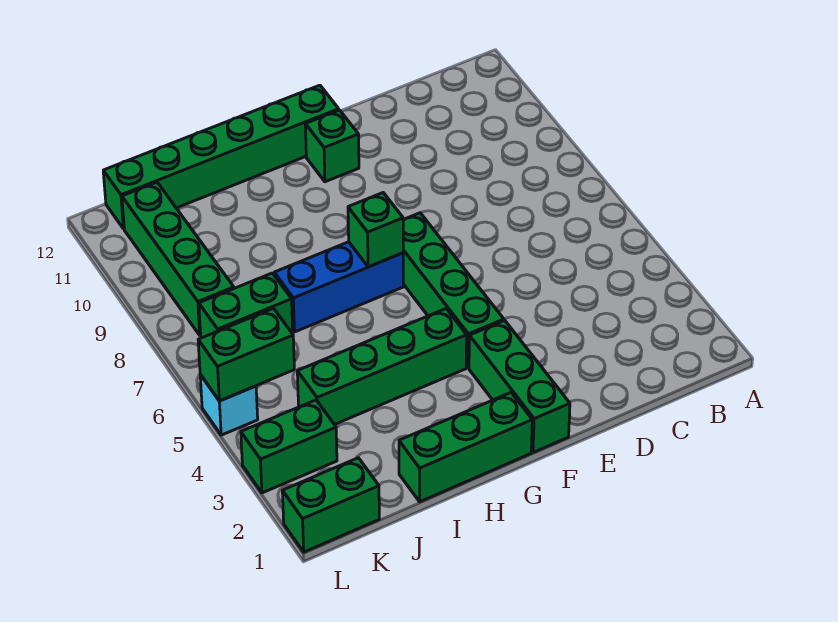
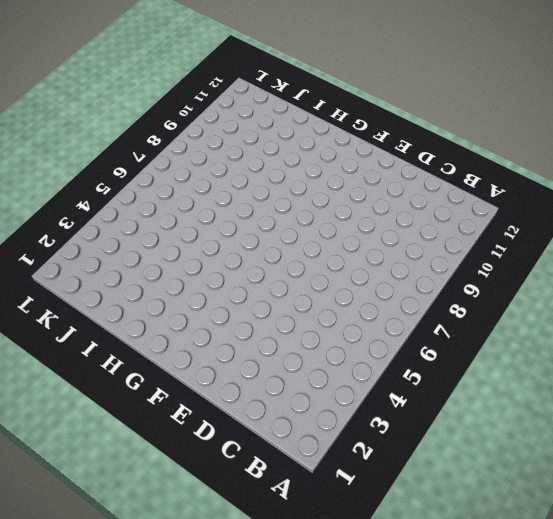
none -> green brick F1:F3 level 1
none -> green brick F4:F7 level 1
none -> green brick F11 level 1

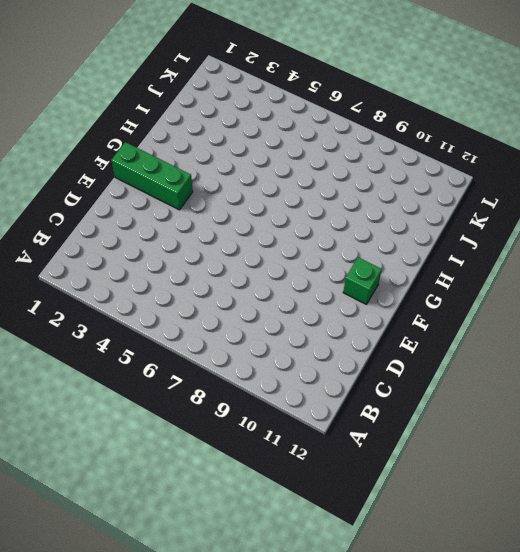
none -> green brick F4:F7 level 1
none -> green brick F12:K12 level 1
none -> green brick G1:I1 level 1

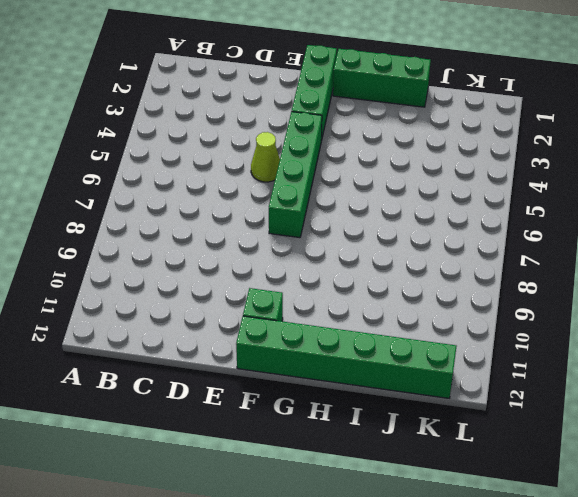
lime cone E5 level 1 -> none
none -> green brick G4:J4 level 1
none -> blue brick G7:I7 level 1
none -> green brick J7:K7 level 1

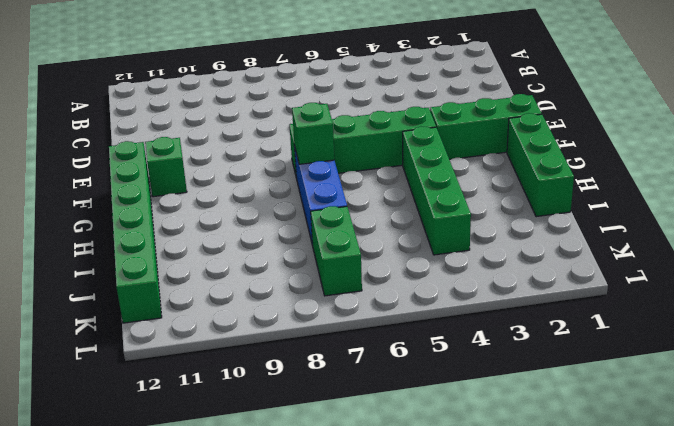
none -> green brick K1:L1 level 1
none -> green brick K3:L3 level 1
none -> green brick K8:K11 level 1

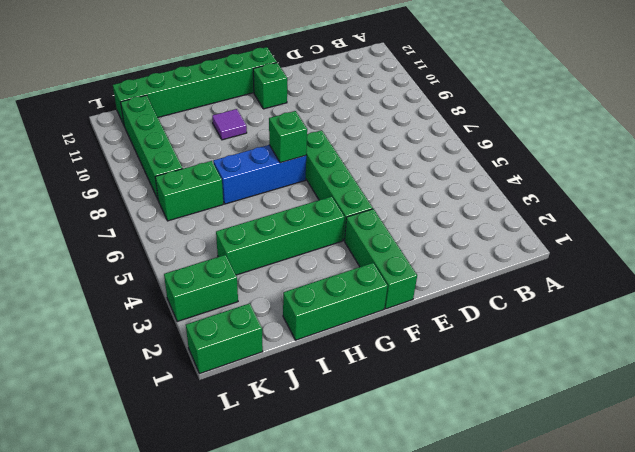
purple tile H10 level 1 -> none
none -> cyan brick L5 level 1
none -> green brick K5:L5 level 2

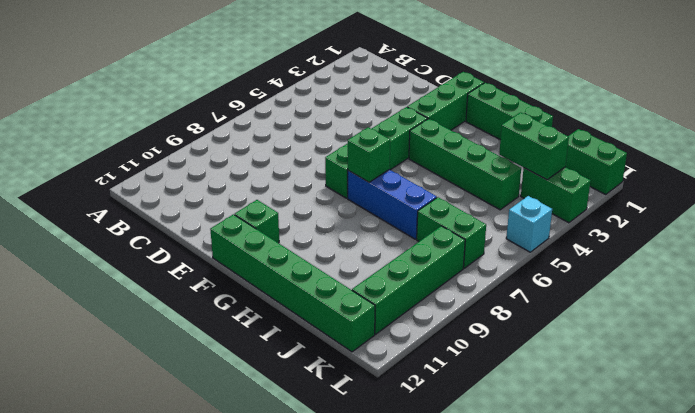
green brick J3:K3 level 2 -> green brick K5:L5 level 2

